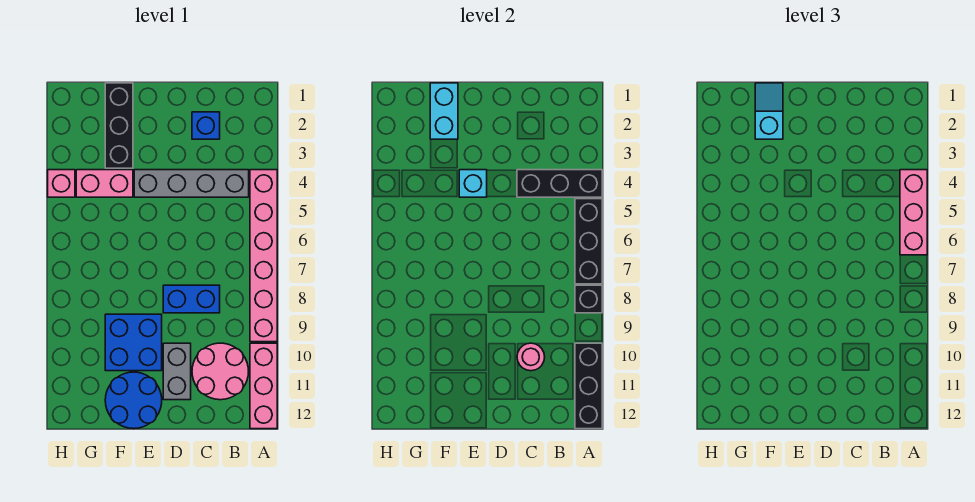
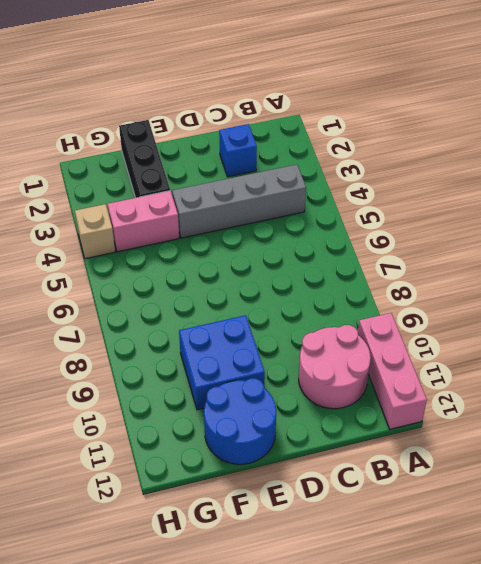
tan brick H4 level 1 -> pink brick H4 level 1
none -> pink brick A4:A9 level 1
none -> blue brick C8:D8 level 1
none -> grey brick D10:D11 level 1

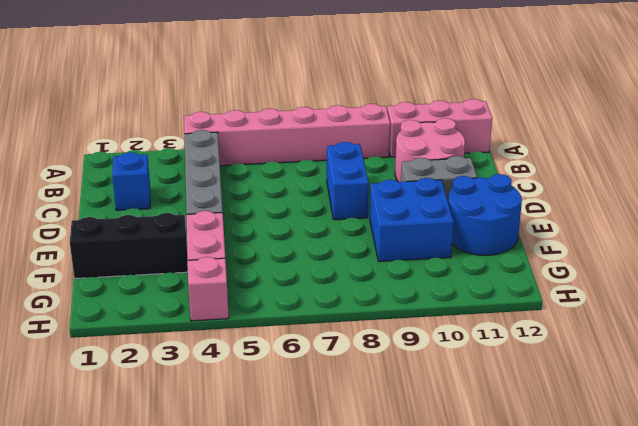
none -> black brick A4:C4 level 2
none -> black brick A5:A7 level 2
none -> black brick A8 level 2

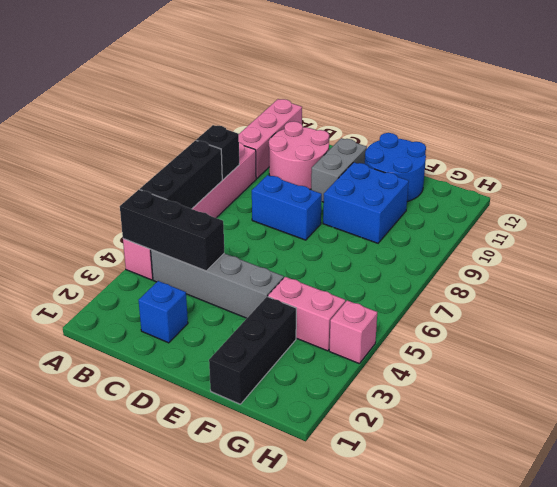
none -> black brick A10:A12 level 2
none -> pink round brick C10 level 2
none -> cyan brick E4 level 2

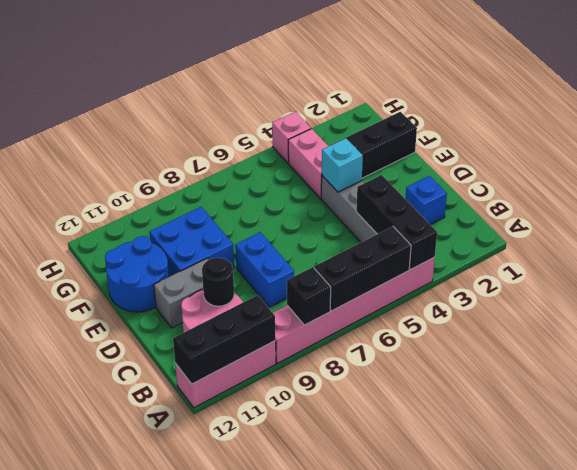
black round brick C10 level 2 -> pink round brick C10 level 2
none -> cyan brick F1:F2 level 2
none -> pink brick A4:A6 level 3
none -> cyan slope F1:F2 level 3 top 2

